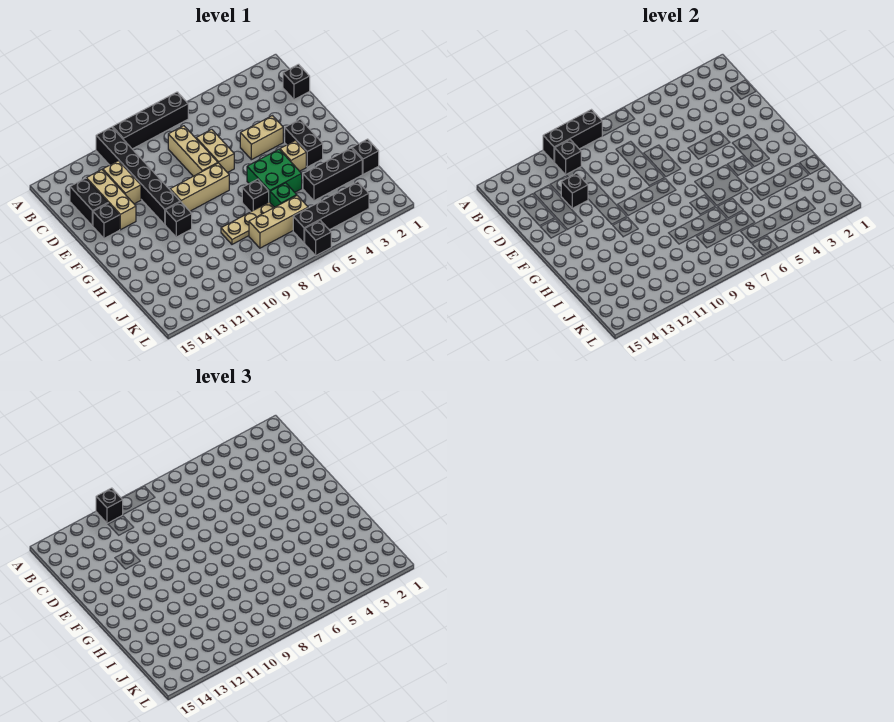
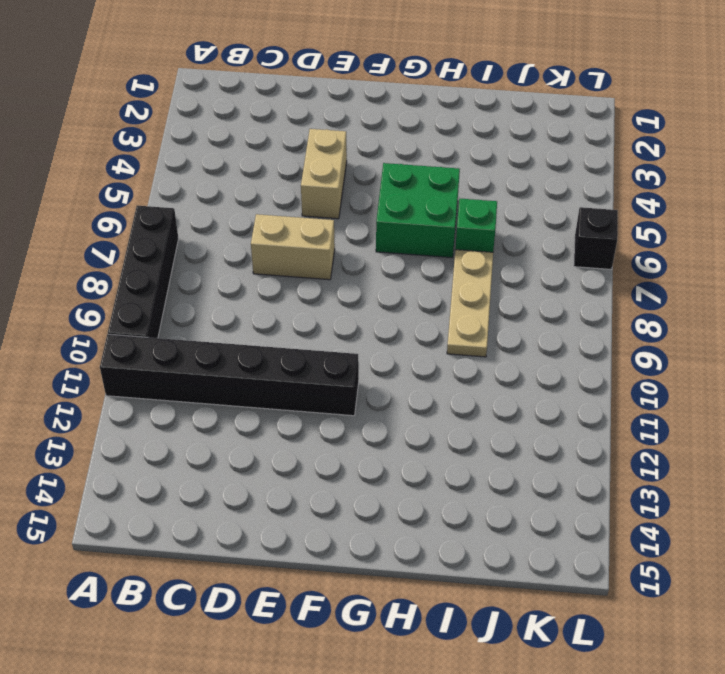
none -> black brick C1 level 1
none -> tan brick C8:E8 level 1
none -> tan brick C12:D12 level 1

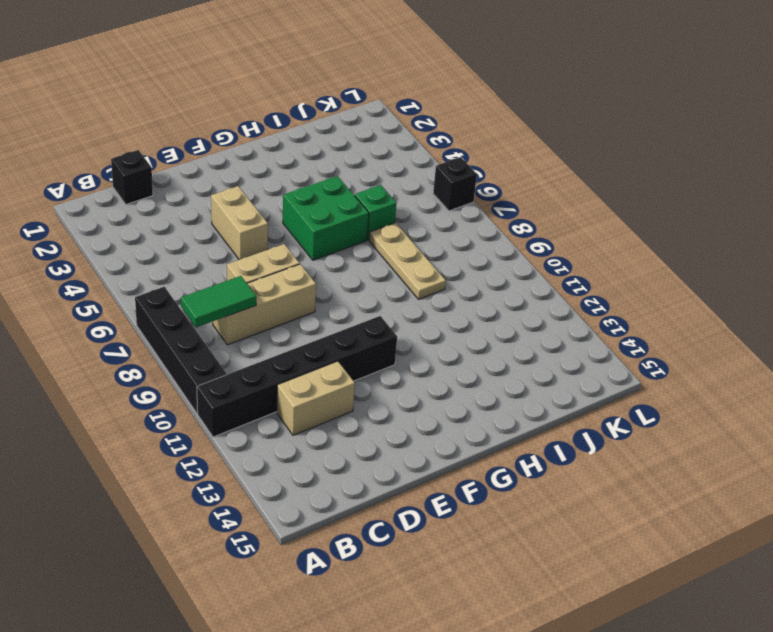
green tile B8:C8 level 2 -> none
none -> tan brick C13:E13 level 1
none -> black brick C14:D14 level 1
none -> black brick E14 level 1

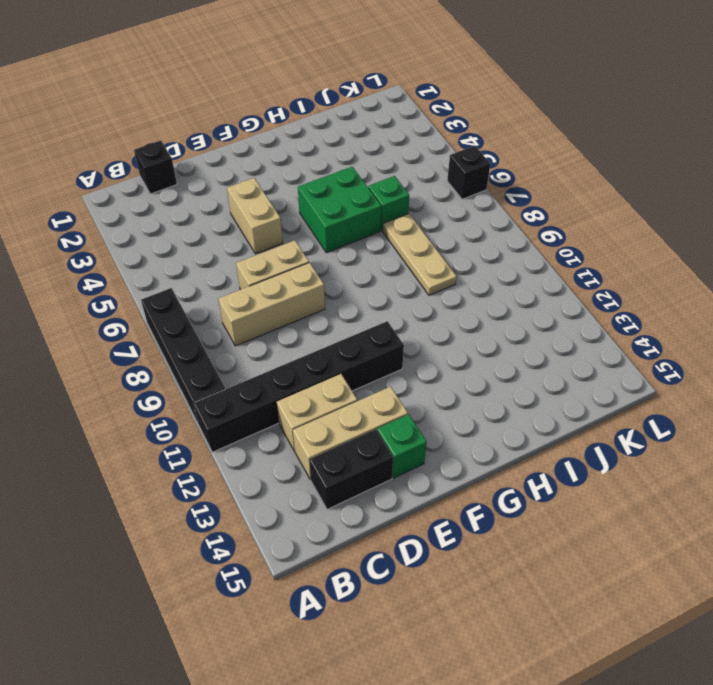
green brick E14 level 1 -> black brick E14 level 1
none -> black brick F3:G3 level 1
none -> tan brick F8:F10 level 1
none -> tan brick G4 level 1

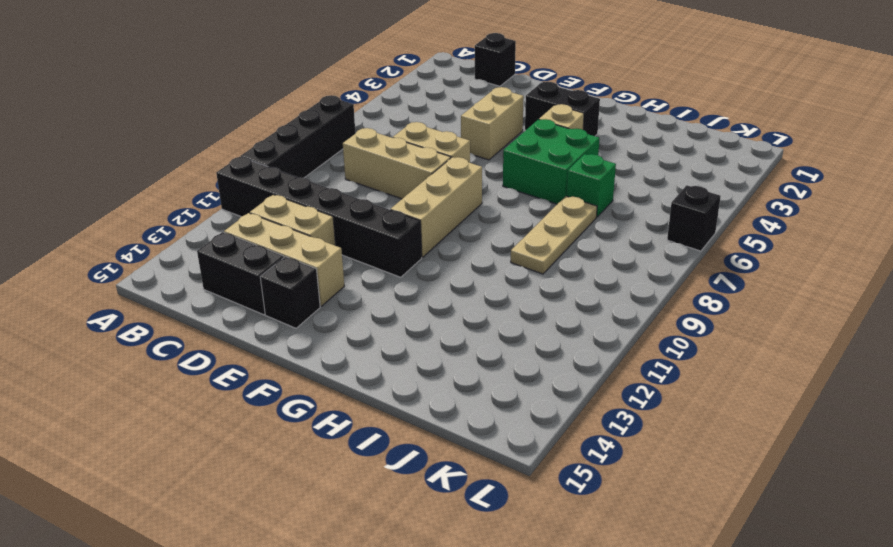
none -> black brick G11 level 1
none -> black brick H7 level 1
none -> black brick I1 level 1

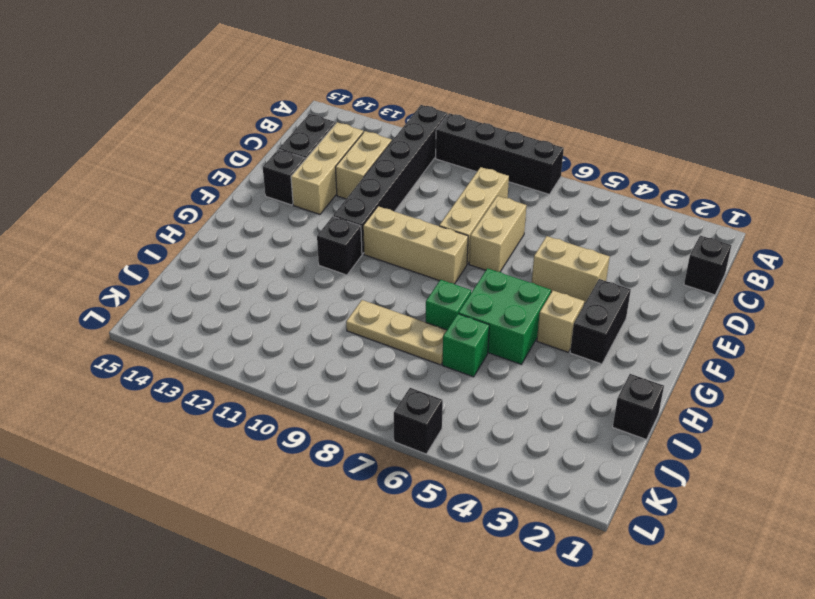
green brick H7 level 1 -> black brick H7 level 1
none -> black brick I2:I4 level 1
none -> tan brick J6:J8 level 1
none -> black brick K3:K6 level 1

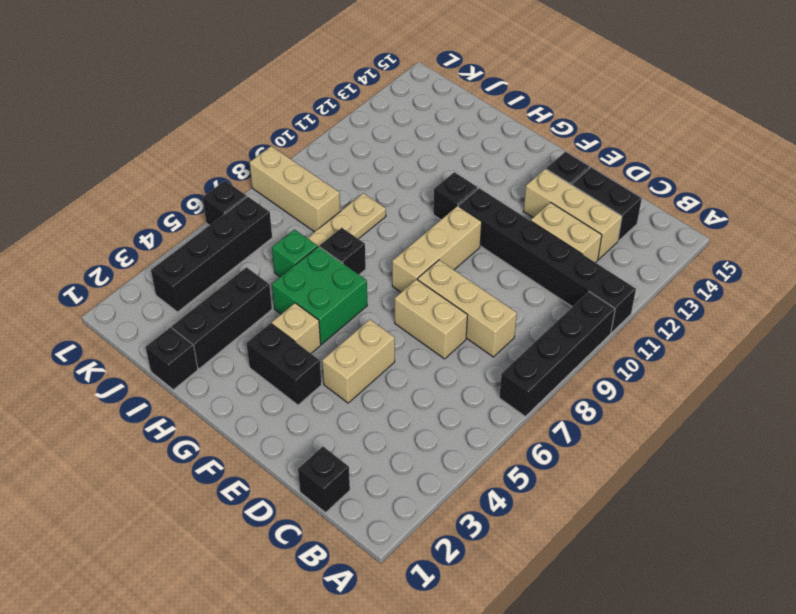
tan brick J8:L8 level 1 -> tan brick J6:J8 level 1
none -> black brick A9:A11 level 2
none -> black brick B11 level 2
none -> black brick D12 level 2

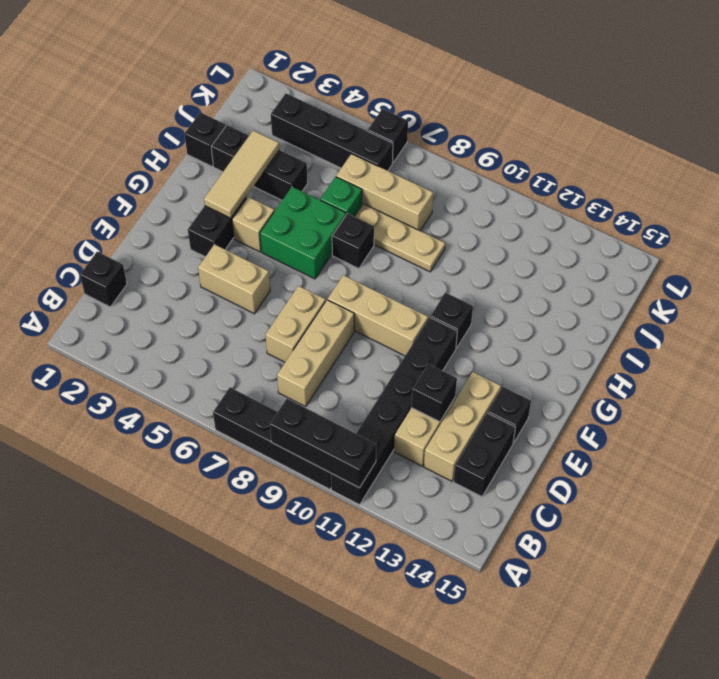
tan tile G3:I3 level 2 -> none
none -> black brick B11 level 2
none -> black brick A11 level 3

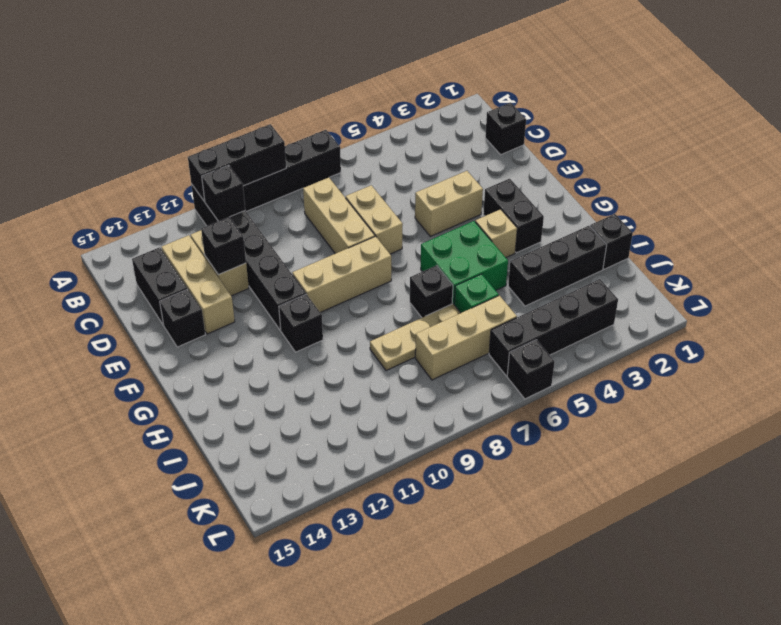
none -> black brick A11 level 3

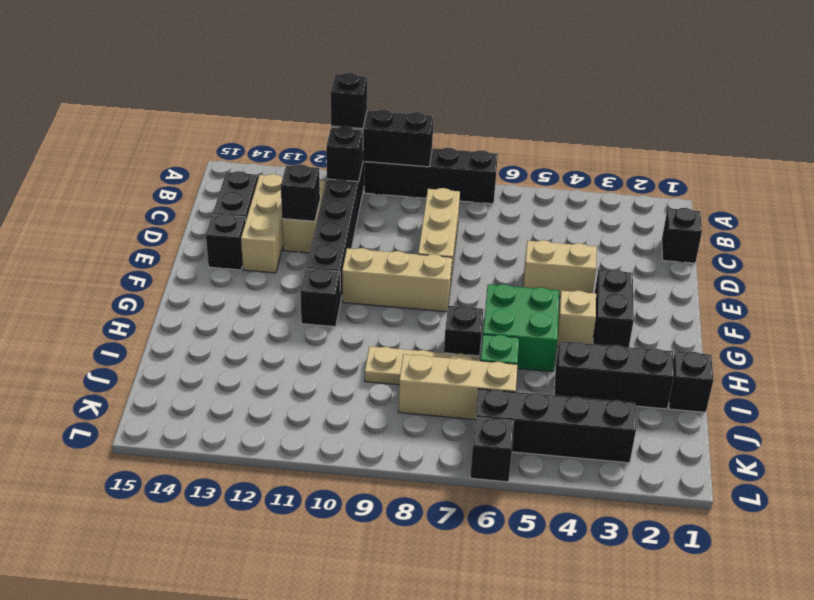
none -> tan brick D7:E7 level 1

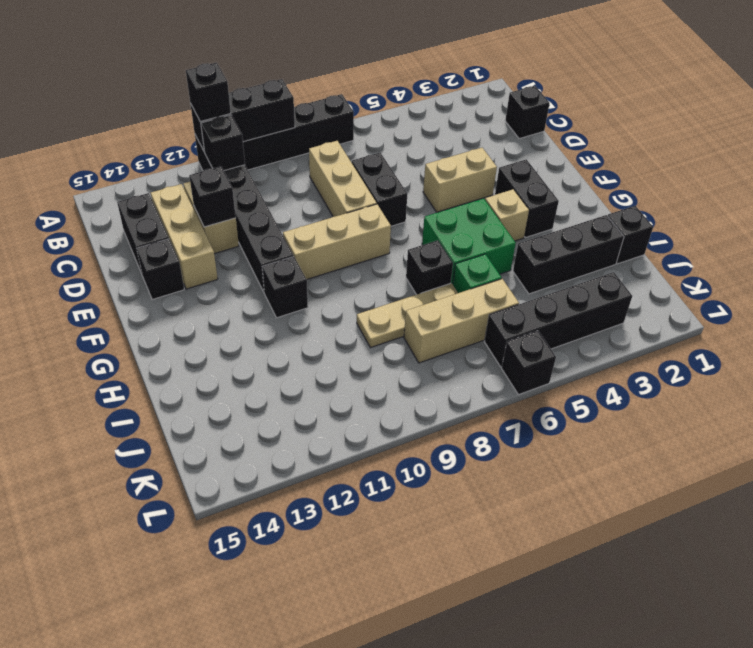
black brick D7:E7 level 1 -> tan brick D7:E7 level 1

